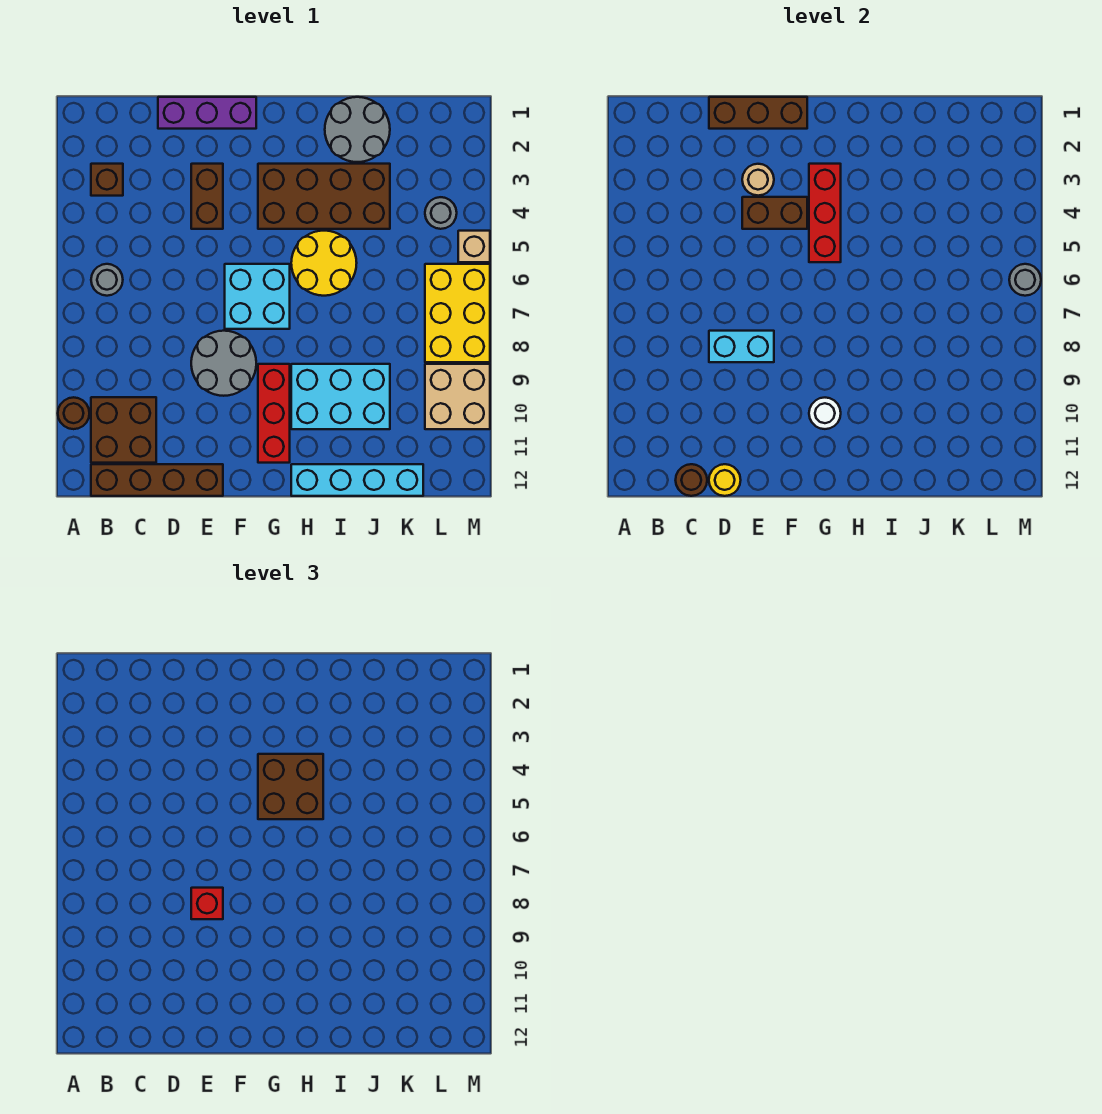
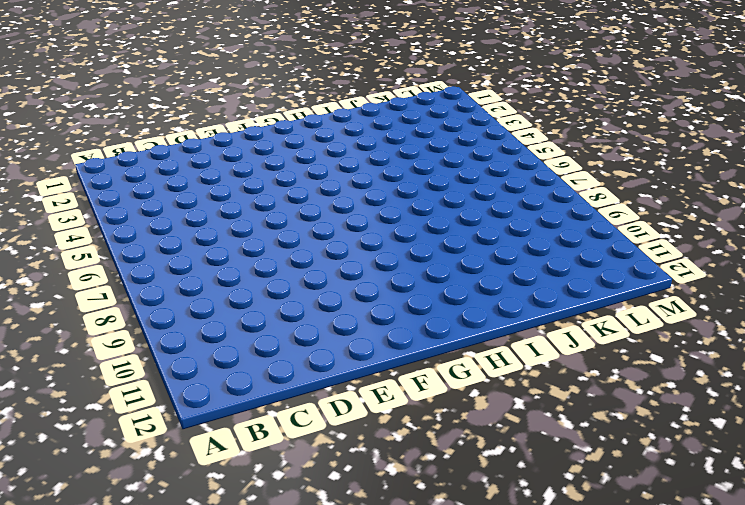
none -> brown round brick A10 level 1
none -> brown brick B3 level 1
none -> grey round brick B6 level 1
none -> brown brick B10:C11 level 1

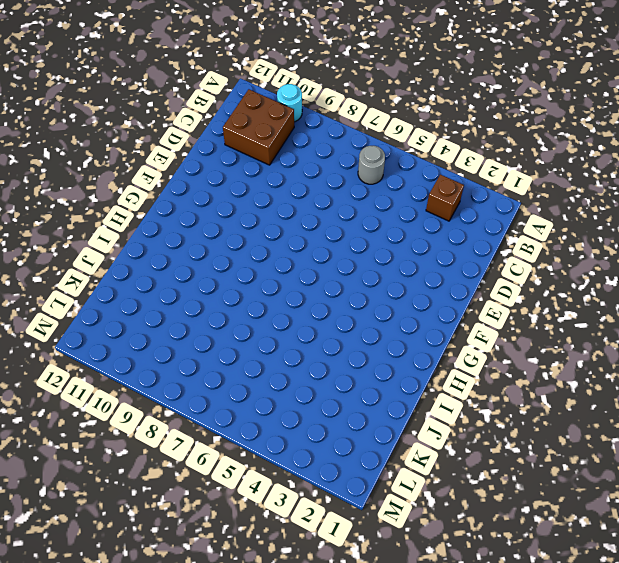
cyan round brick A10 level 1 -> brown round brick A10 level 1
none -> brown brick B12:E12 level 1
none -> purple brick D1:F1 level 1
none -> brown brick E3:E4 level 1
none -> grey round brick E8:F9 level 1

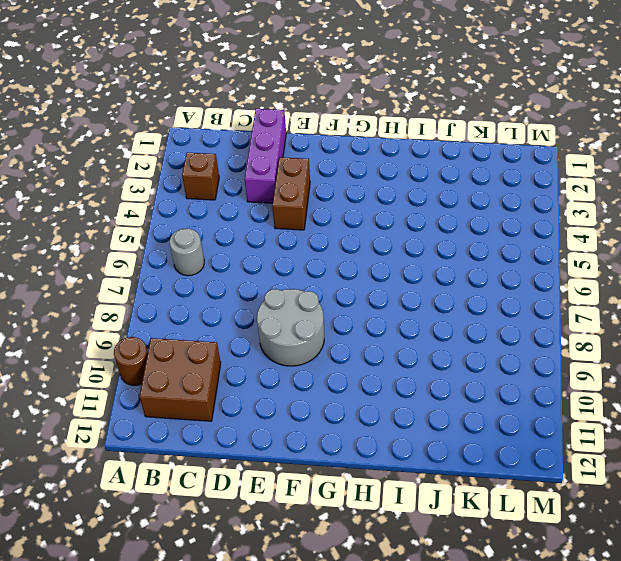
purple brick D1:D3 level 1 -> purple brick D1:F1 level 1
none -> brown brick B12:E12 level 1
none -> cyan brick F6:G7 level 1
none -> brown brick G3:J4 level 1
none -> red brick G9:G11 level 1

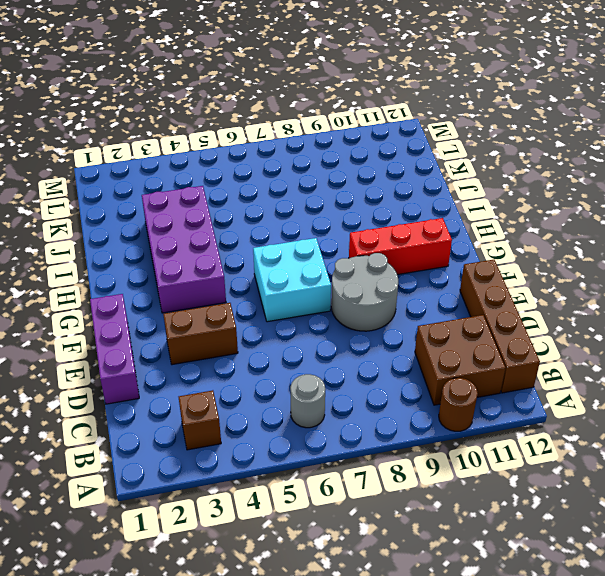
purple brick G3:J4 level 1 -> brown brick G3:J4 level 1
none -> yellow round brick H5:I6 level 1
none -> cyan brick H9:J10 level 1
none -> cyan brick H12:K12 level 1
none -> grey round brick I1:J2 level 1

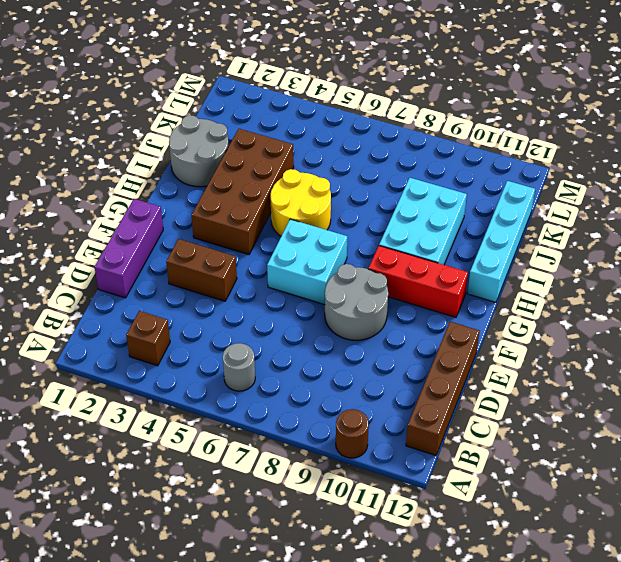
none -> brown brick B10:C11 level 1
none -> grey round brick L4 level 1
none -> yellow brick L6:M8 level 1
none -> tan brick L9:M10 level 1

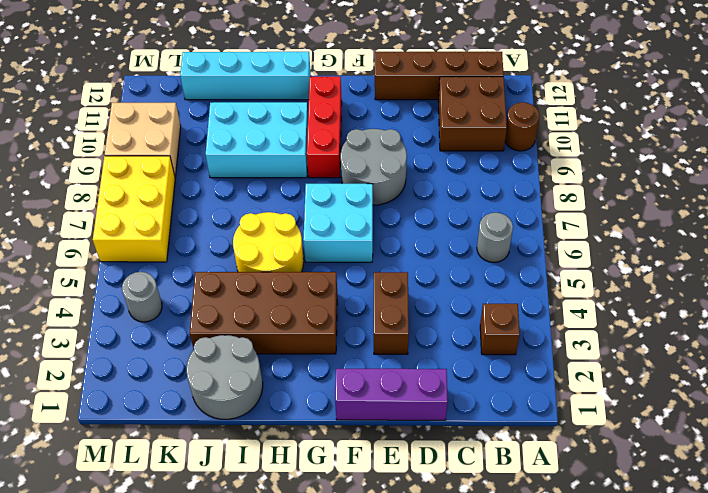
none -> tan brick M5 level 1
none -> brown round brick C12 level 2
none -> brown brick D1:F1 level 2
none -> cyan brick D8:E8 level 2

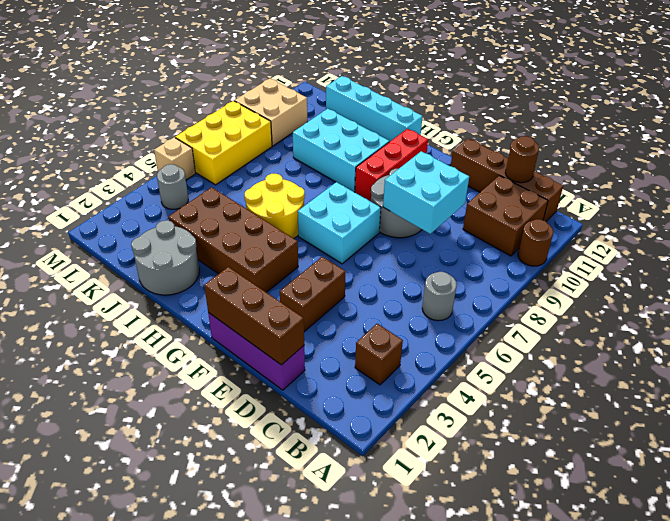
cyan brick D8:E9 level 2 -> cyan brick D8:E8 level 2
none -> yellow round brick D12 level 2
none -> tan round brick E3 level 2
none -> brown brick E4:F4 level 2
none -> red brick G3:G5 level 2

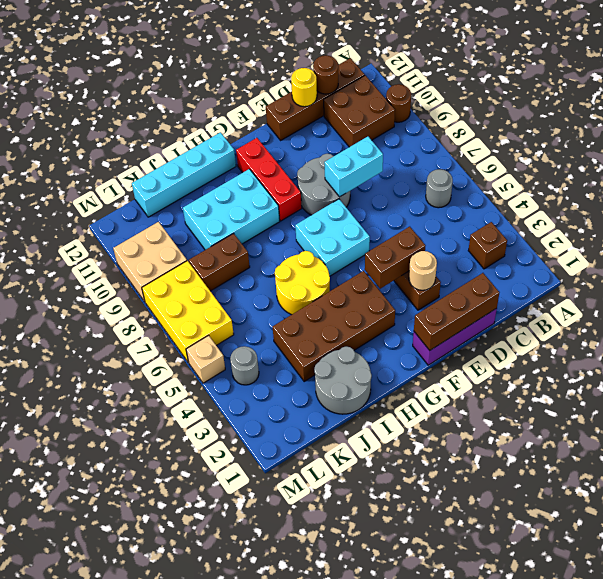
brown brick J8:K8 level 1 -> none
none -> red brick G3:G5 level 2
none -> white round brick G10 level 2
none -> grey round brick M6 level 2
none -> red brick E8 level 3

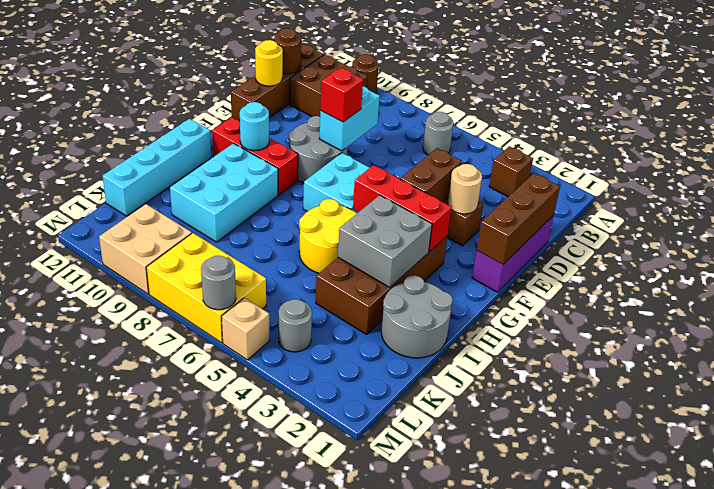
cyan round brick G10 level 2 -> white round brick G10 level 2
grey brick H3:I4 level 2 -> none
none -> brown brick G4:H5 level 3

